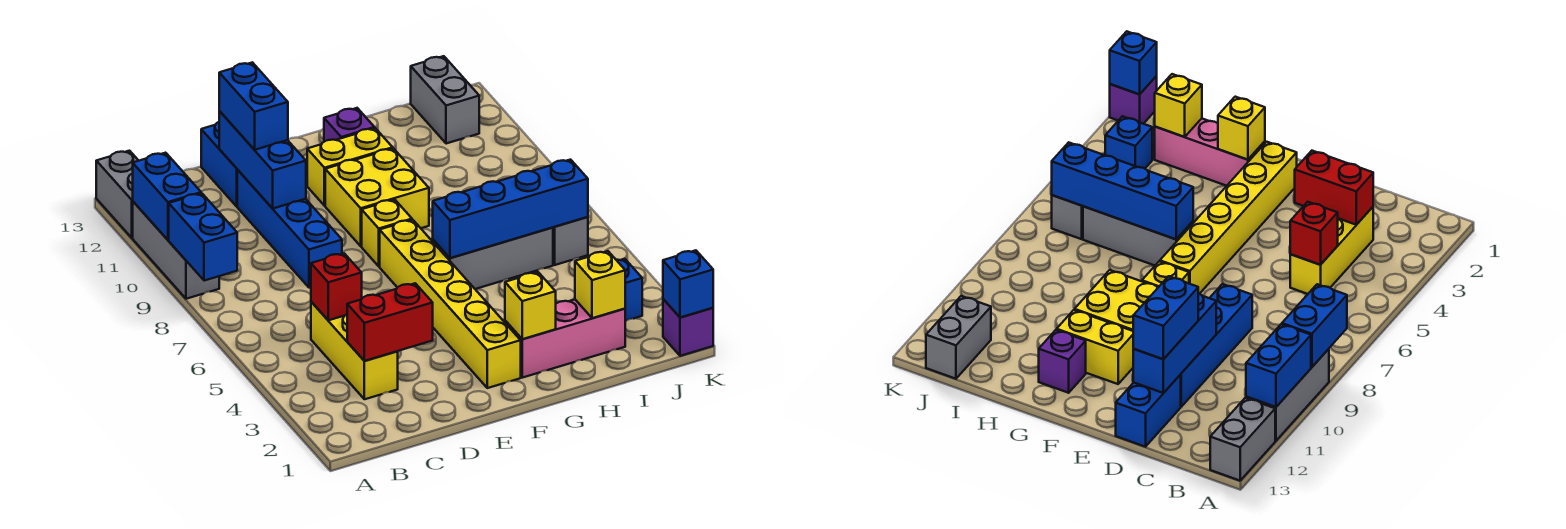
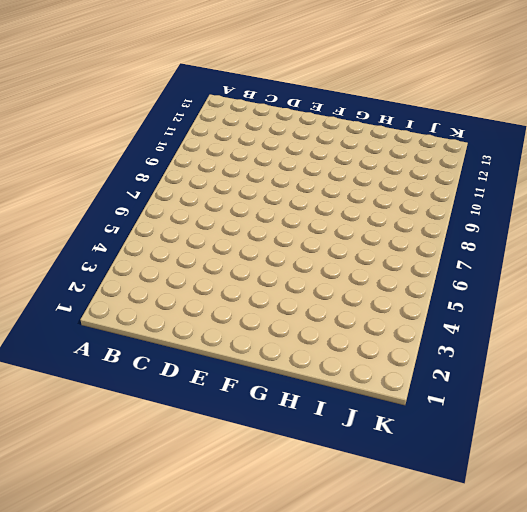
none -> grey brick A9:A11 level 1
none -> grey brick A12:A13 level 1
none -> yellow brick C3:C5 level 1

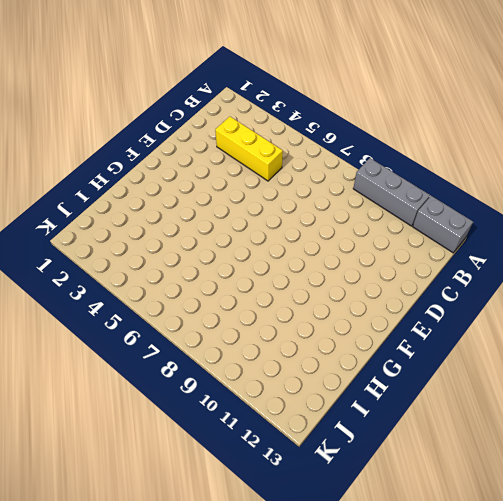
none -> blue brick D8:D11 level 1
none -> blue brick D12:D13 level 1
none -> yellow brick F2:F7 level 1

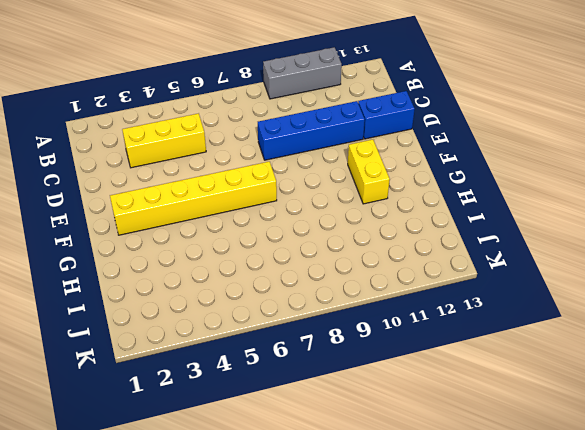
none -> grey brick A12:A13 level 1
none -> yellow brick F8 level 1
none -> yellow brick F9:G10 level 1

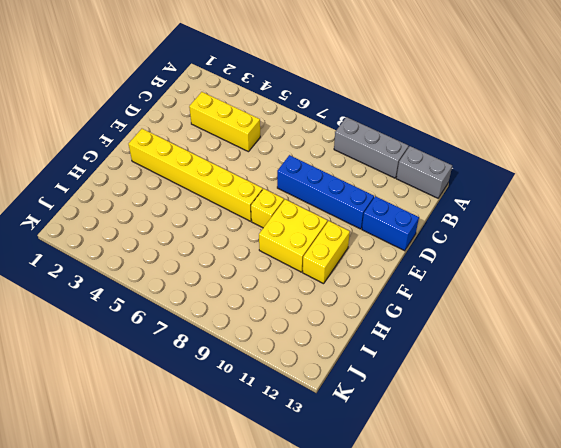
none -> pink brick G2:I2 level 1
none -> grey brick G6:I6 level 1
none -> purple brick G12 level 1

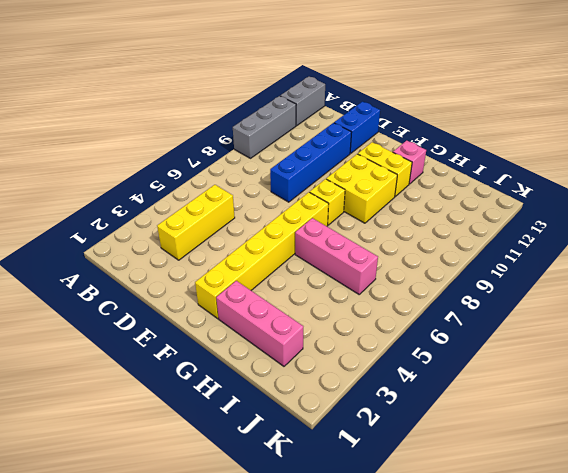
pink brick G6:I6 level 1 -> grey brick G6:I6 level 1
pink brick G12 level 1 -> purple brick G12 level 1
none -> blue brick J3 level 1
none -> grey brick J6 level 1
none -> grey brick J12:J13 level 1

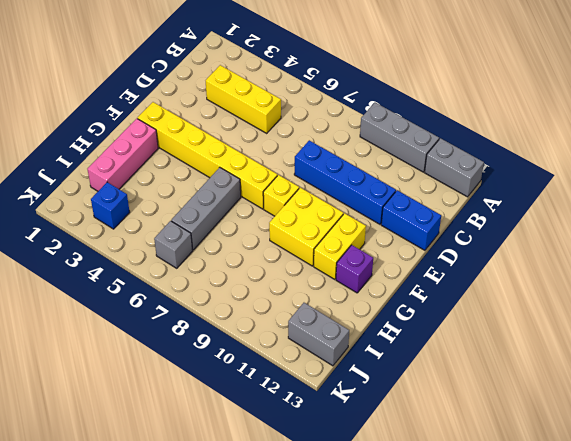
none -> purple brick K1 level 1
none -> blue brick A8:A9 level 2
none -> blue brick A10:A11 level 2

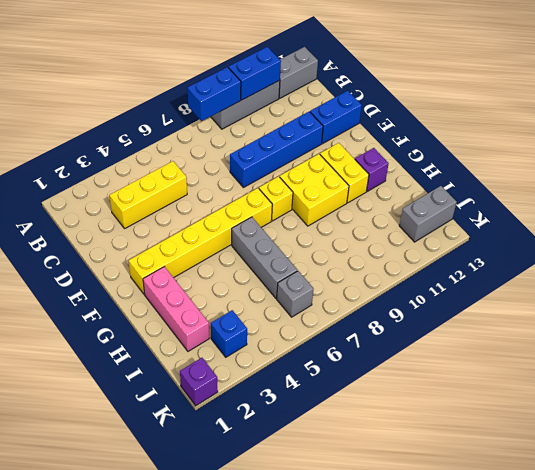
none -> red brick C3:D3 level 2
none -> red brick C5 level 2
none -> blue brick D10:D12 level 2

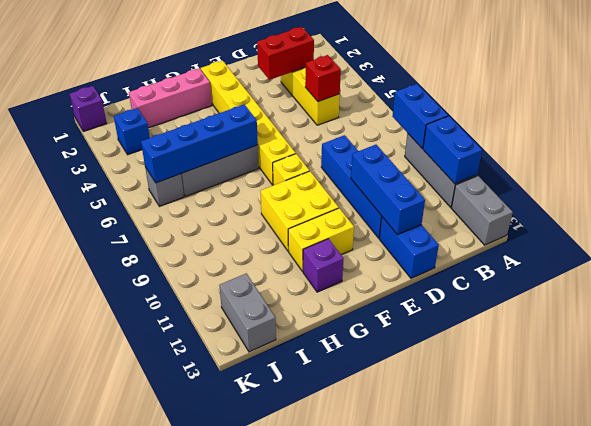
none -> yellow brick G2 level 2
none -> yellow brick I2 level 2
none -> blue brick K1 level 2

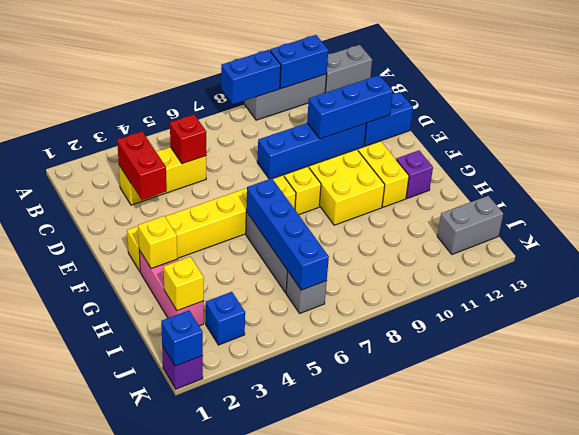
none -> blue brick D11:D12 level 3

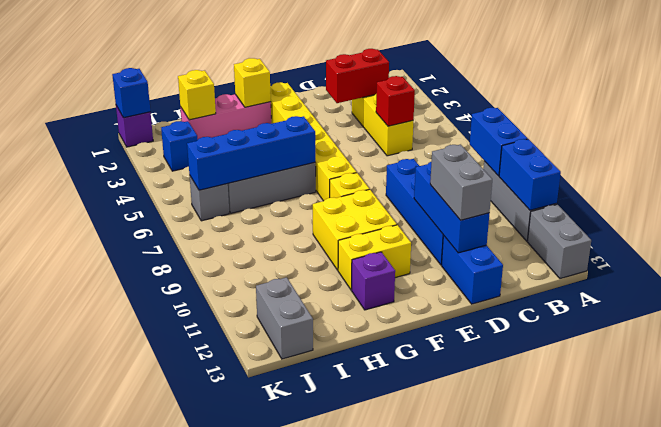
grey brick D11:D12 level 3 -> blue brick D11:D12 level 3

